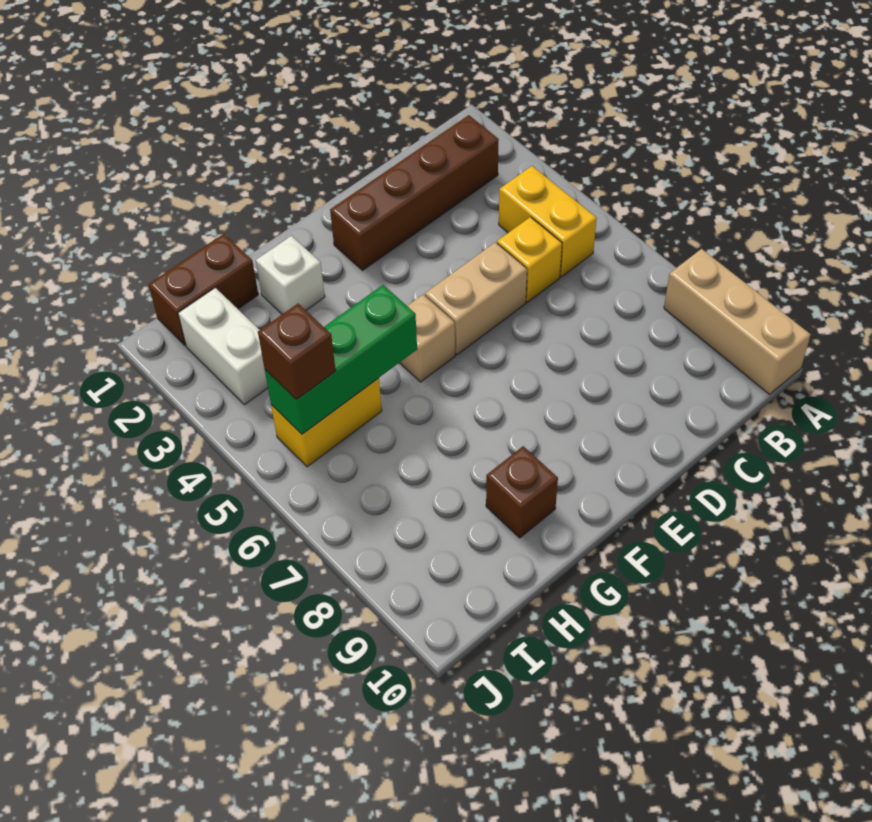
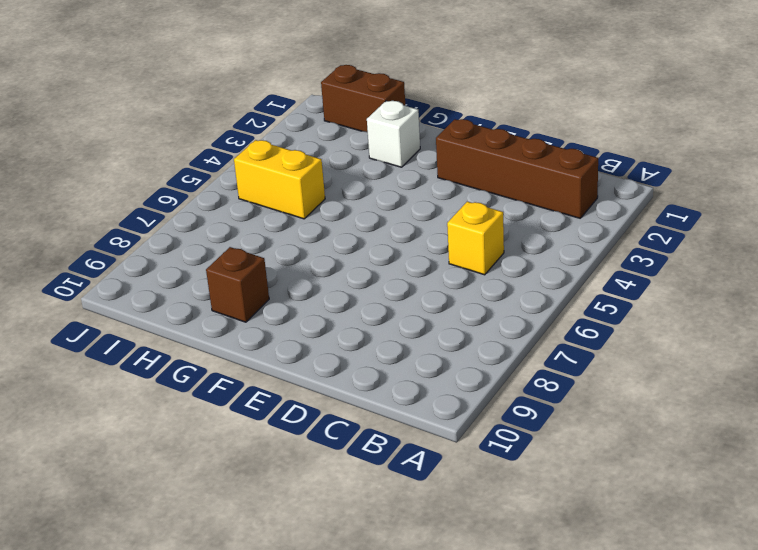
none -> tan brick A8:A10 level 1
none -> yellow brick B4:B5 level 1
none -> tan brick D5:E5 level 1

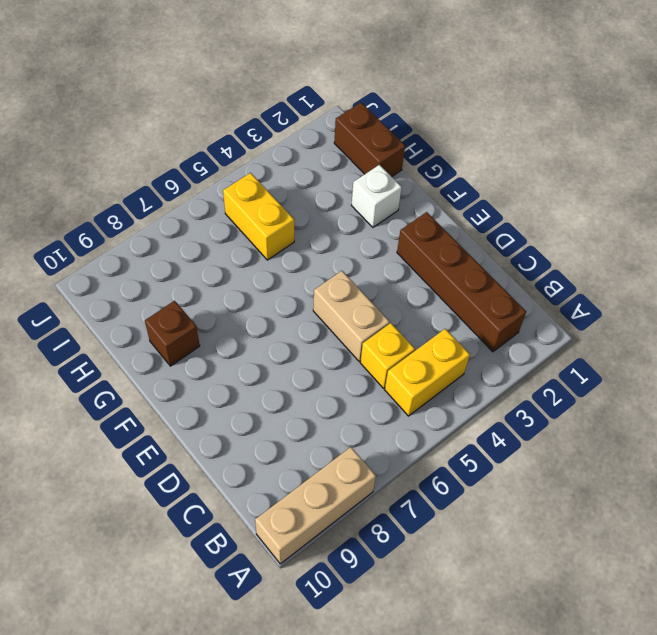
none -> tan brick F5 level 1
none -> white brick I2:I3 level 1
none -> green brick G5:I5 level 2

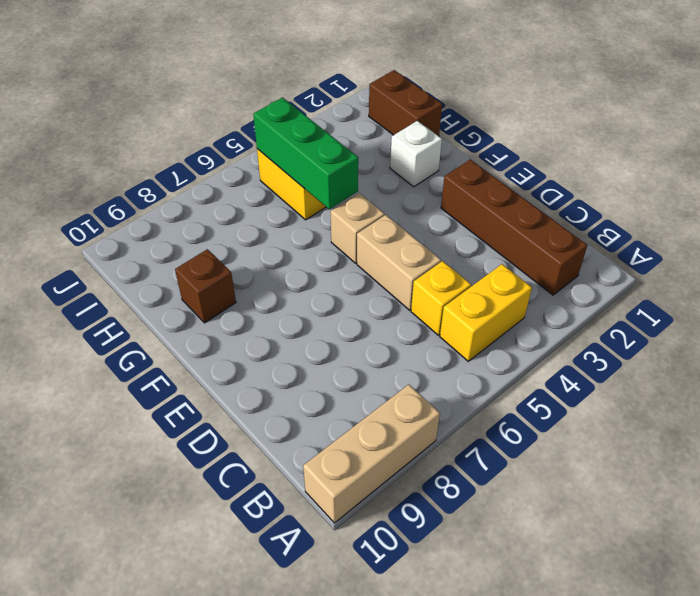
none -> white brick I2:I3 level 1
none -> brown brick I5 level 3

